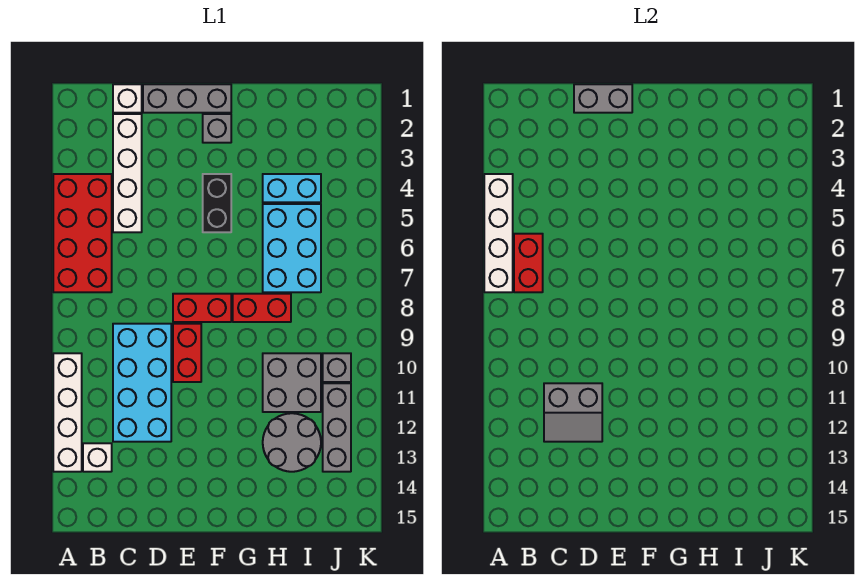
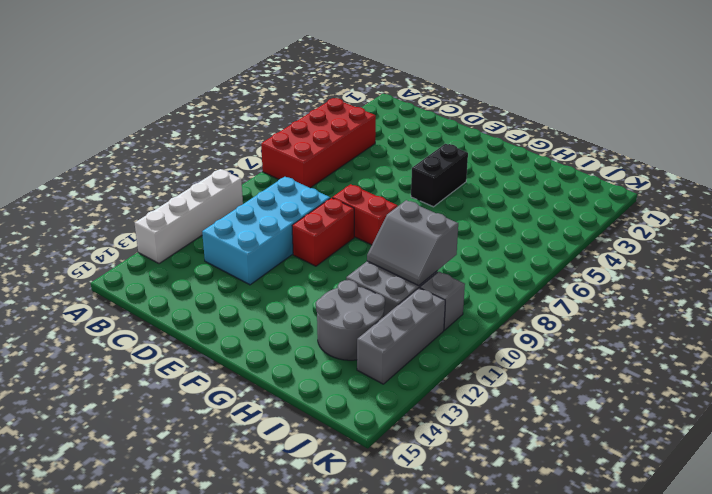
grey slope H9:I10 level 2 top 9 -> grey slope C11:D12 level 2 top 11
none -> white brick B13 level 1
none -> white brick C1 level 1
none -> white brick C2:C5 level 1

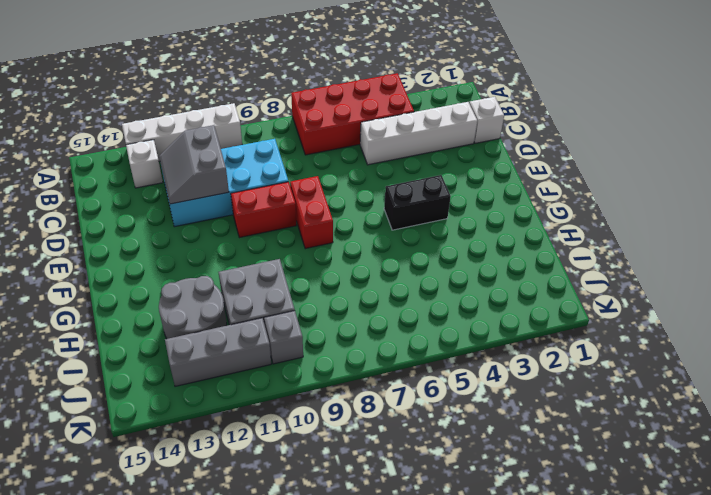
none -> grey brick D1:F1 level 1
none -> grey brick F2 level 1
none -> red brick G8:H8 level 1

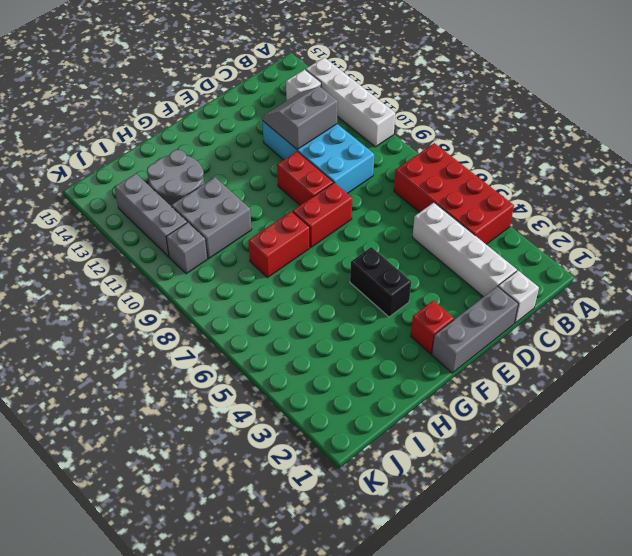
red brick F2 level 1 -> grey brick F2 level 1
none -> cyan brick H4:I4 level 1
none -> cyan brick H5:I7 level 1
none -> white brick A4:A7 level 2

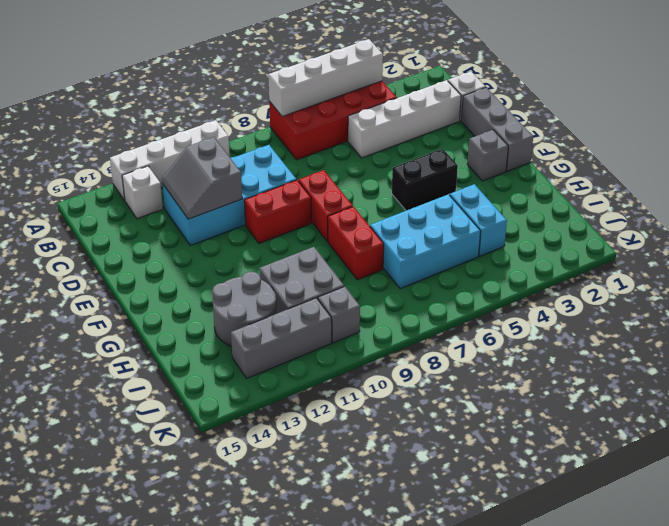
none -> red brick B6:B7 level 2
none -> grey brick D1:E1 level 2

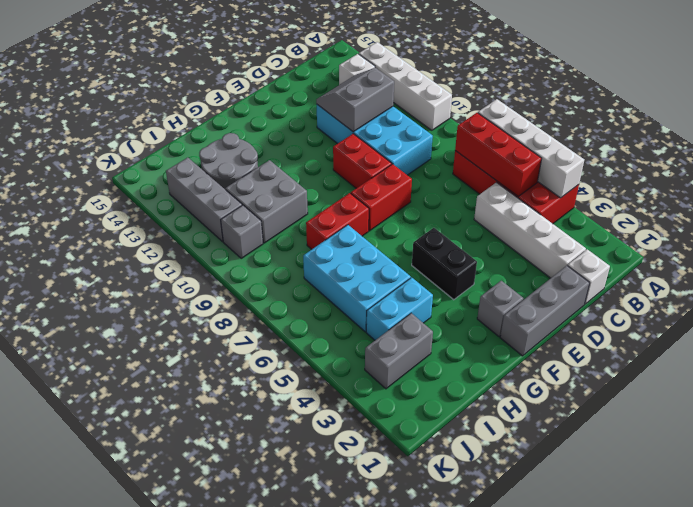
red brick B5:B7 level 2 -> red brick B6:B7 level 2
grey brick I3:J3 level 1 -> grey brick D1:E1 level 2

